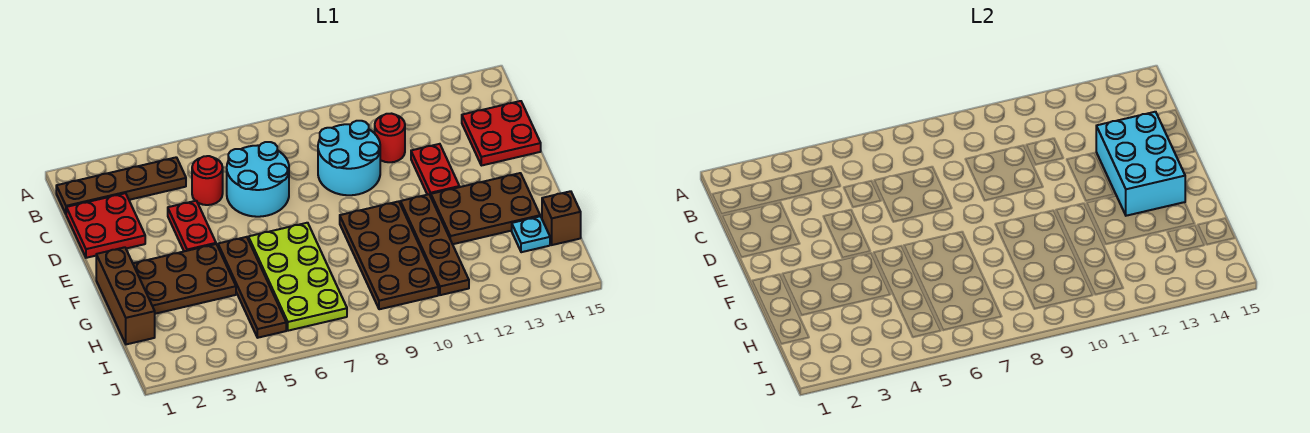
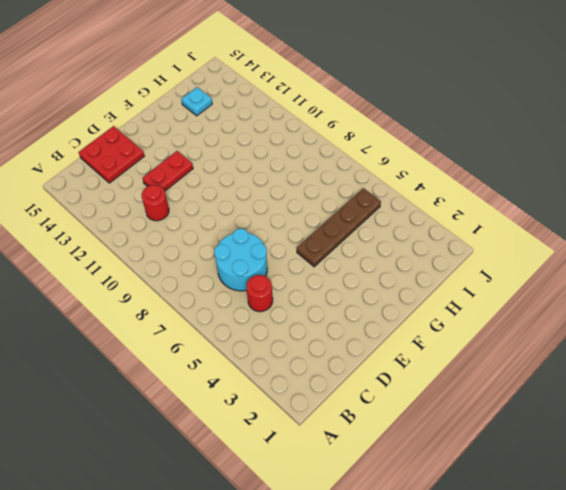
none -> brown plate B1:B4 level 1
none -> red plate C1:D2 level 1
none -> cyan round brick C9:D10 level 1

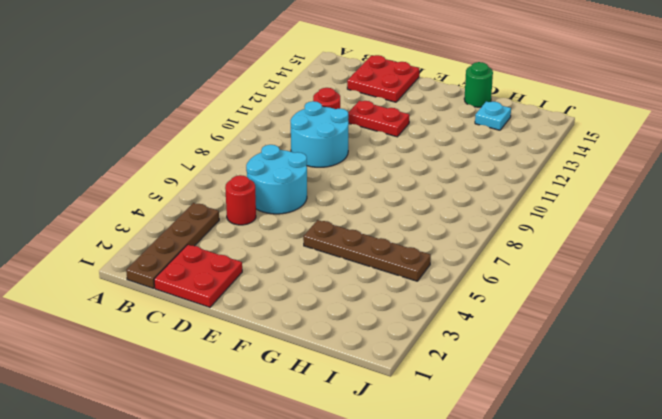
green round brick G15 level 1 -> none
none -> red plate D4:E4 level 1
none -> brown brick F1:H1 level 1
none -> brown plate F2:G4 level 1

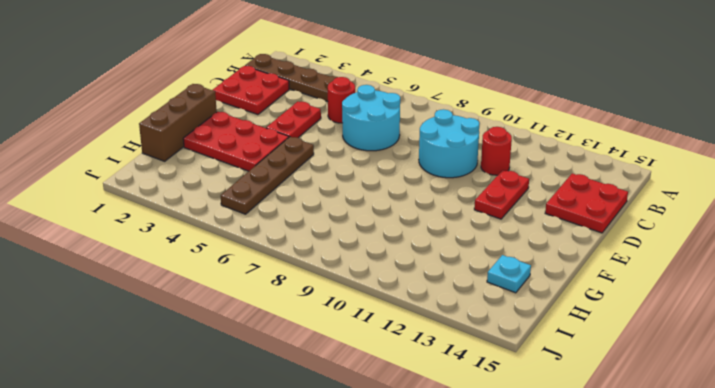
red plate F2:G4 level 1 -> brown plate F2:G4 level 1
none -> lime plate F6:I7 level 1
none -> brown plate F9:I10 level 1
none -> brown plate F11:I11 level 1

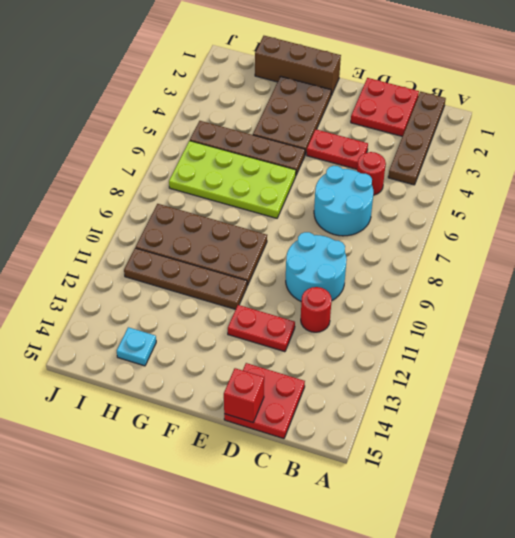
red brick D15 level 2 -> none
none -> brown plate F12:G14 level 1
none -> brown brick H15 level 1
none -> cyan brick D13:F14 level 2

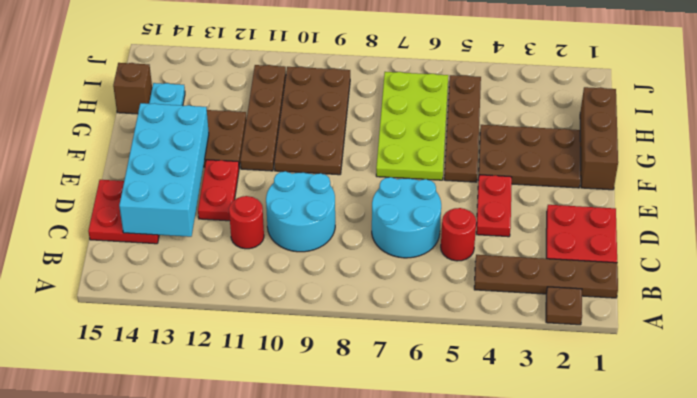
brown plate A2 level 1 -> none
cyan brick C13:F14 level 2 -> cyan brick D13:F14 level 2

